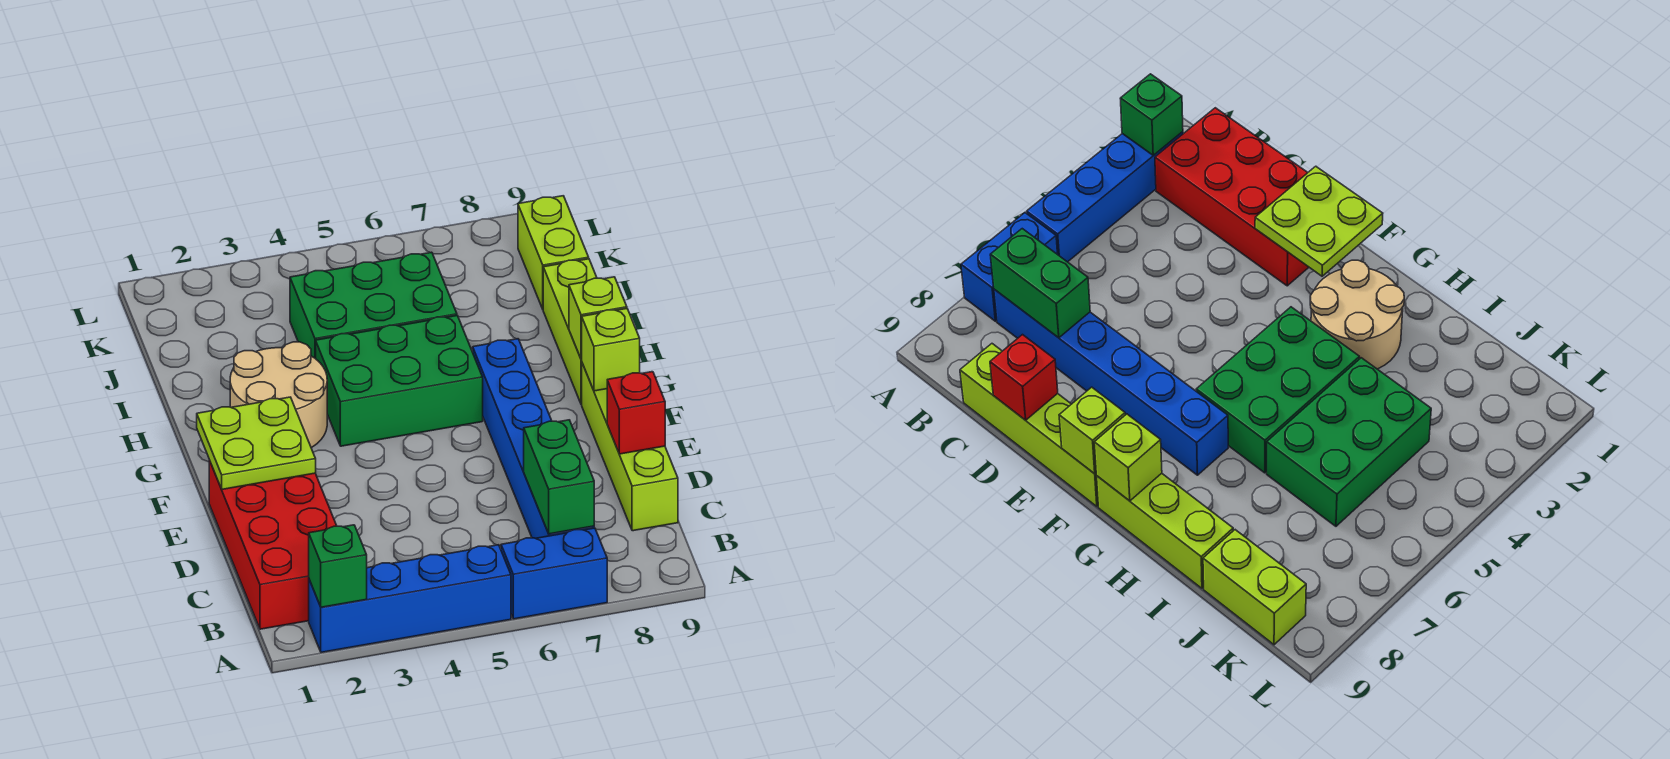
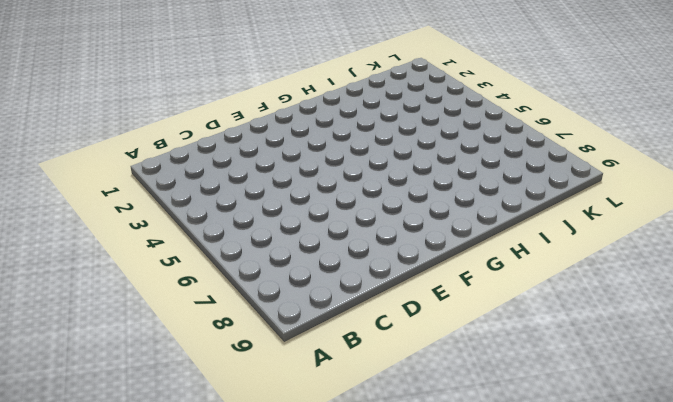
none -> blue brick A2:A5 level 1
none -> blue brick A6:A7 level 1
none -> red brick B1:E2 level 1

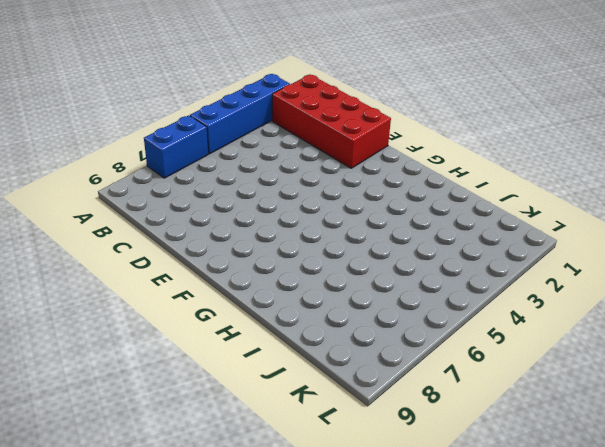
none -> blue brick B7:G7 level 1
none -> lime brick C9:F9 level 1
none -> tan round brick G2:H3 level 1

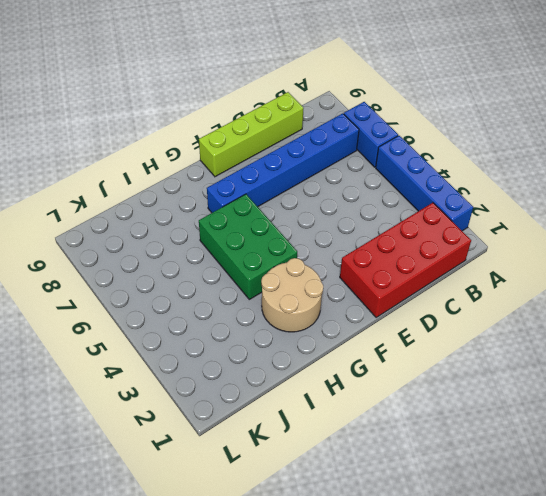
none -> lime brick G9:I9 level 1
none -> green brick I4:J6 level 1
none -> lime brick J9:K9 level 1

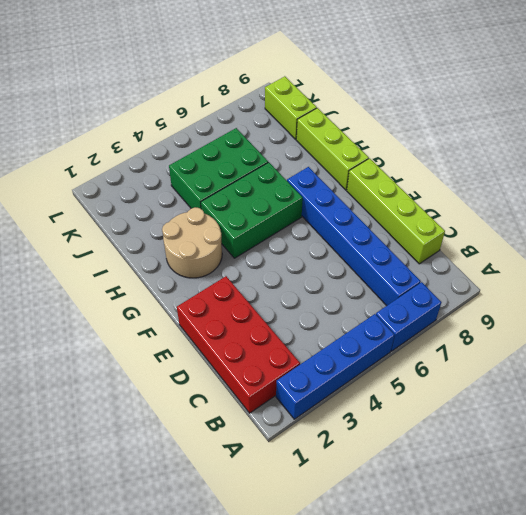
none -> green brick A2 level 2
none -> green brick B7:C7 level 2
none -> red brick D9 level 2

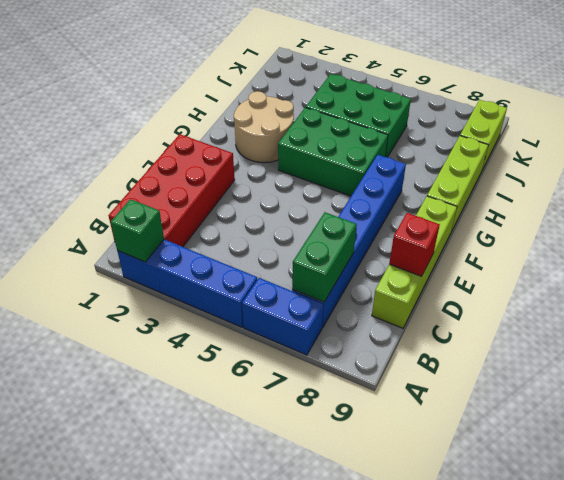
none -> lime plate E1:F2 level 2
none -> lime brick F9 level 2
none -> lime brick G9 level 2

